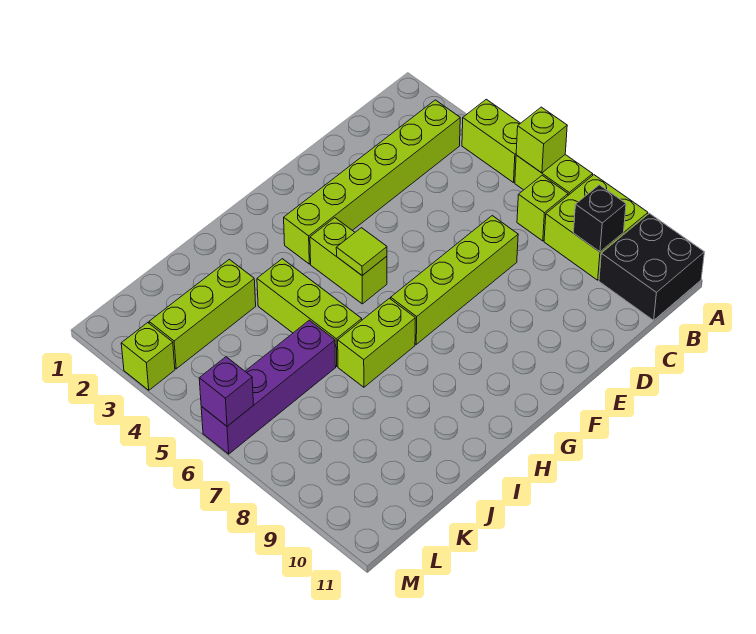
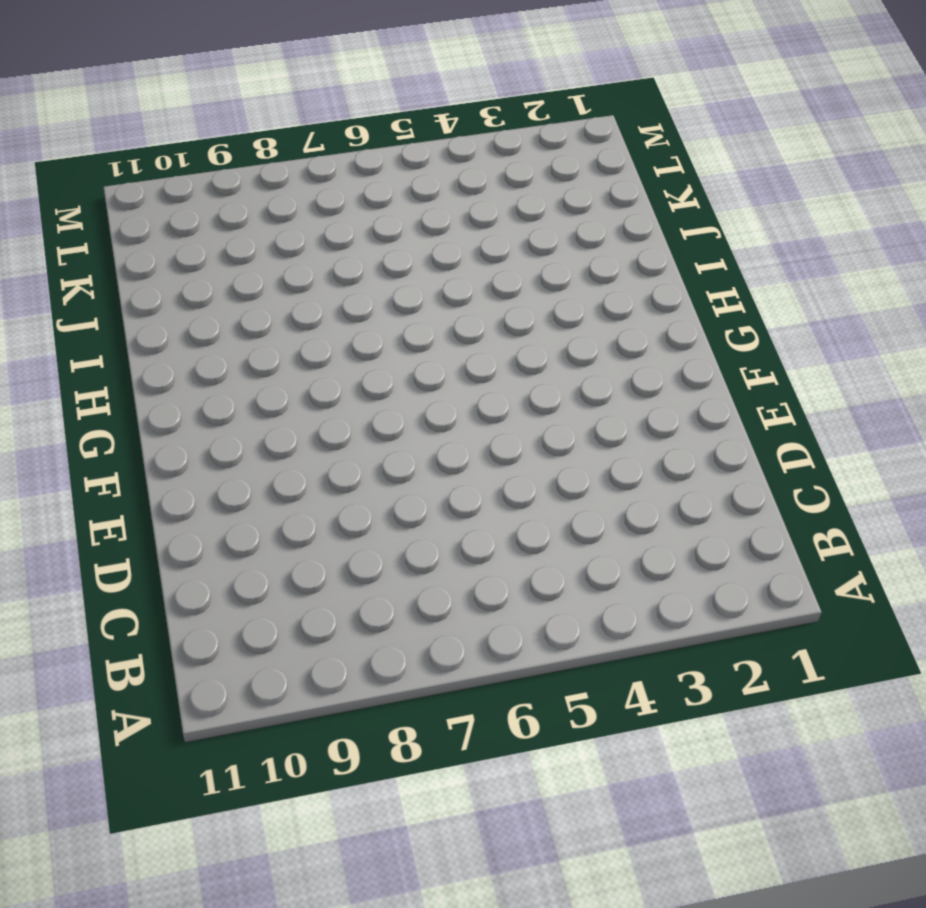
none -> lime brick A4:A5 level 1
none -> lime brick A6:A7 level 1
none -> lime brick A8:B9 level 1

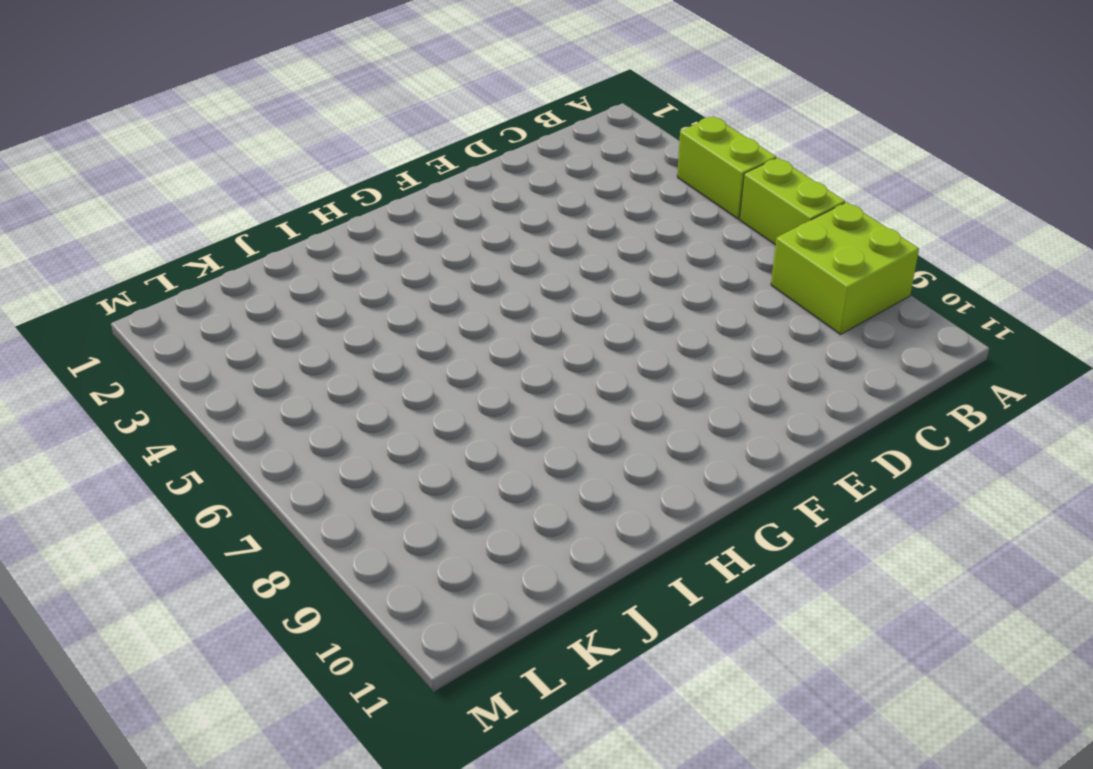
none -> black brick A10:B11 level 1
none -> lime brick B3:G3 level 1
none -> lime brick B7 level 1

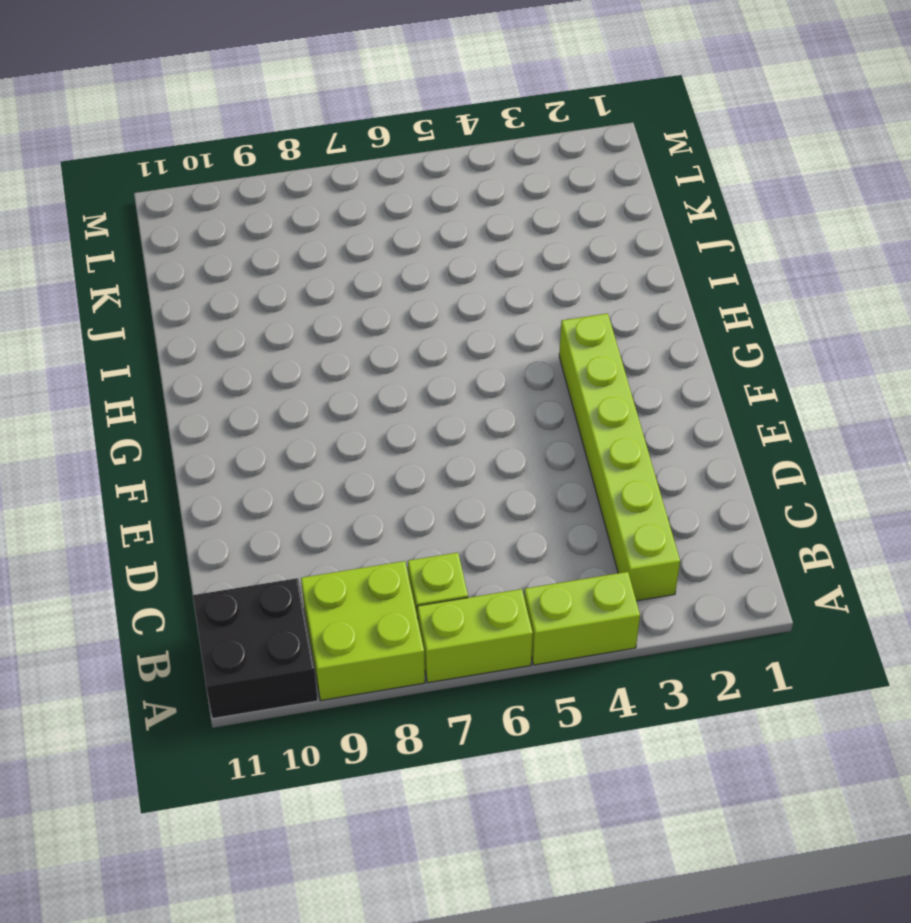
none -> lime brick D7:G7 level 1
none -> lime brick G4:G5 level 1
none -> lime brick H7:I7 level 1

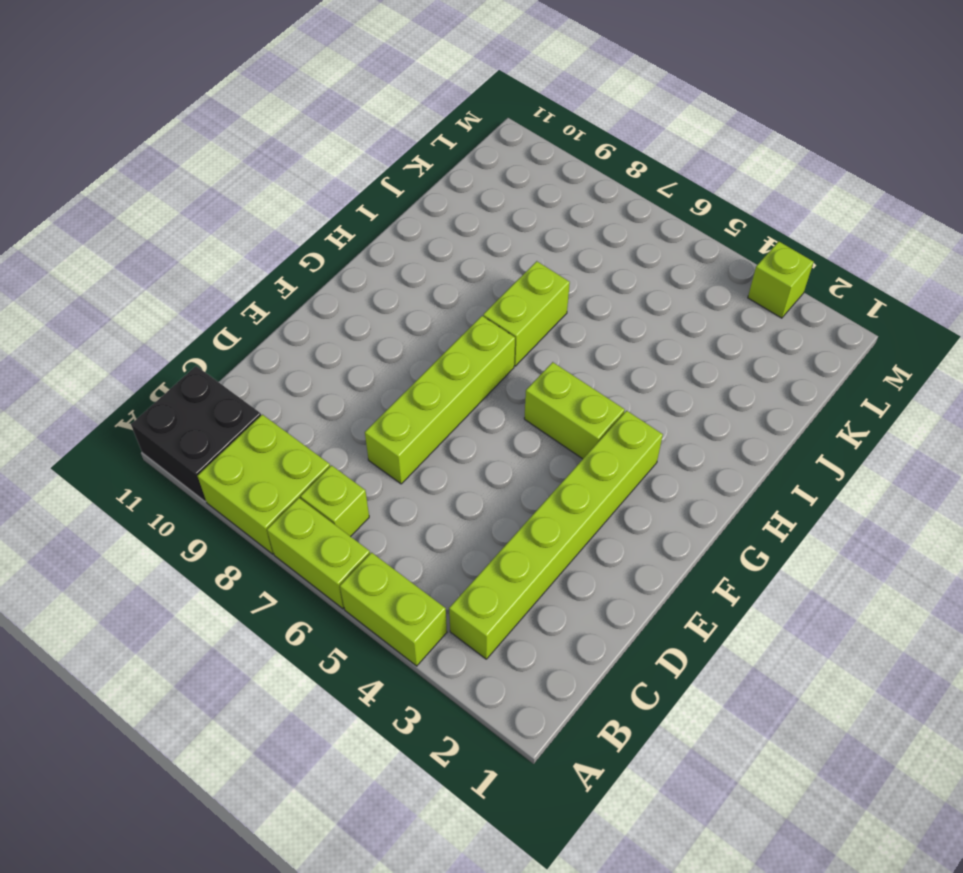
none -> lime brick I4:I6 level 1
none -> lime brick J3:L3 level 1
none -> purple brick J6:M6 level 1

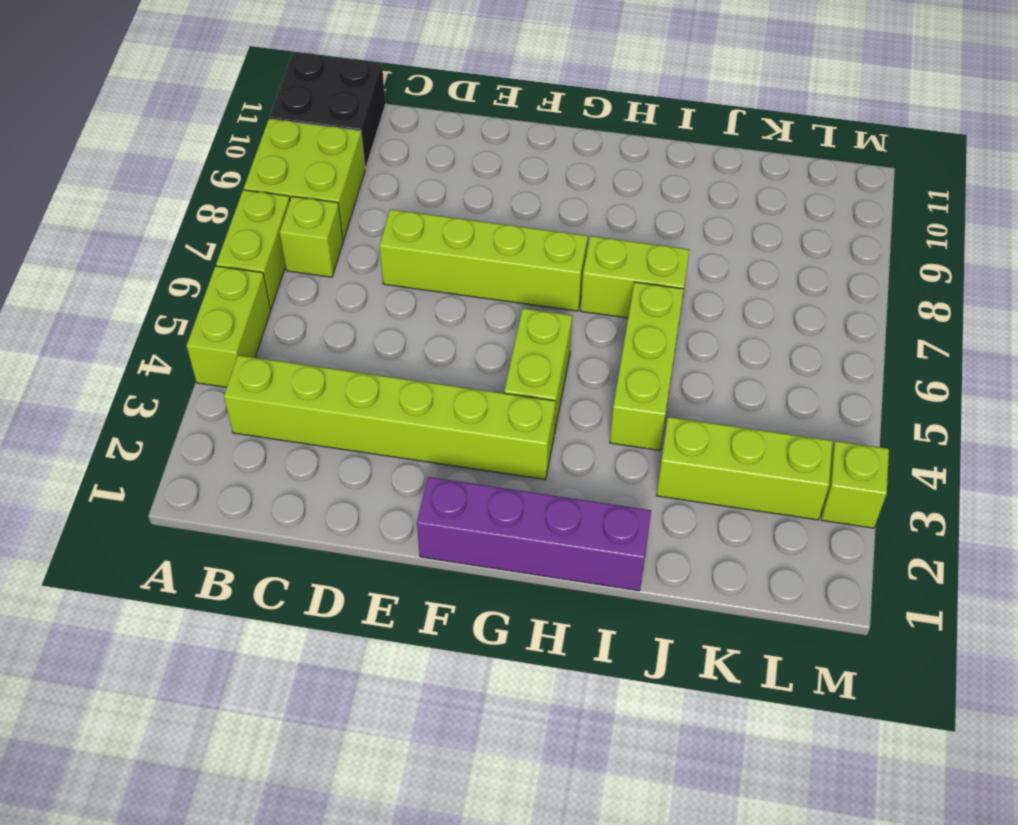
purple brick F1:I1 level 1 -> purple brick J6:M6 level 1
none -> lime brick A6 level 2
none -> black brick B9 level 2
none -> lime tile G5 level 2

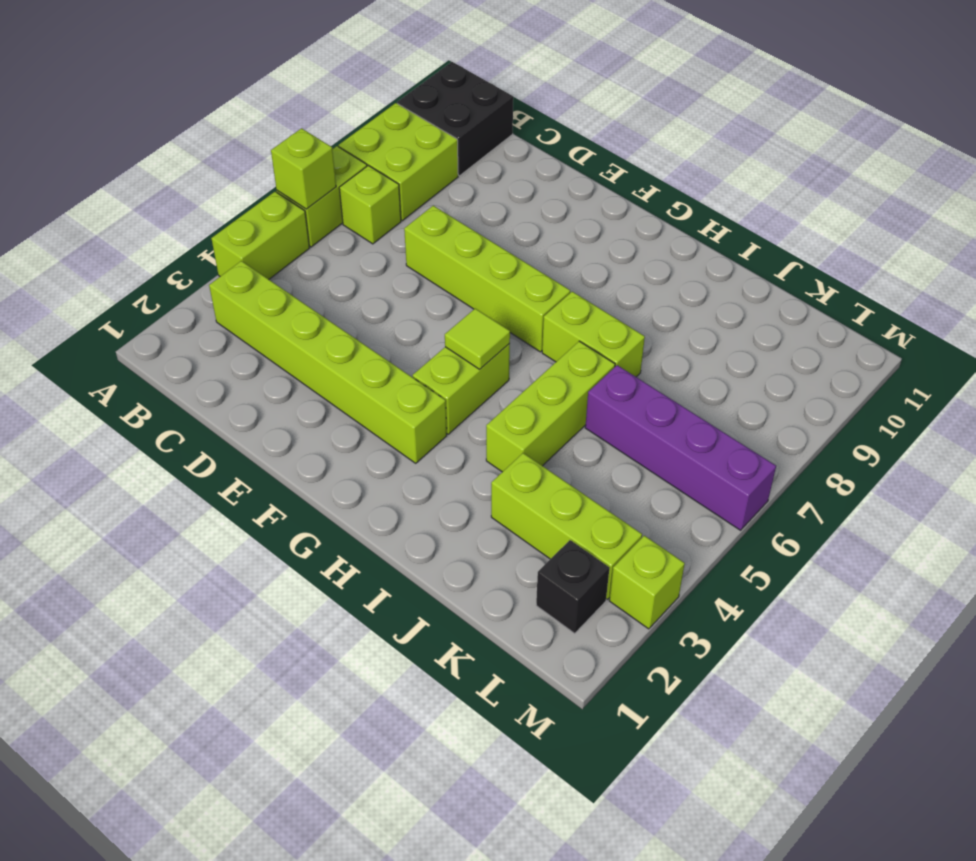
black brick L2 level 1 -> black brick B9 level 2
none -> purple brick M6 level 2

